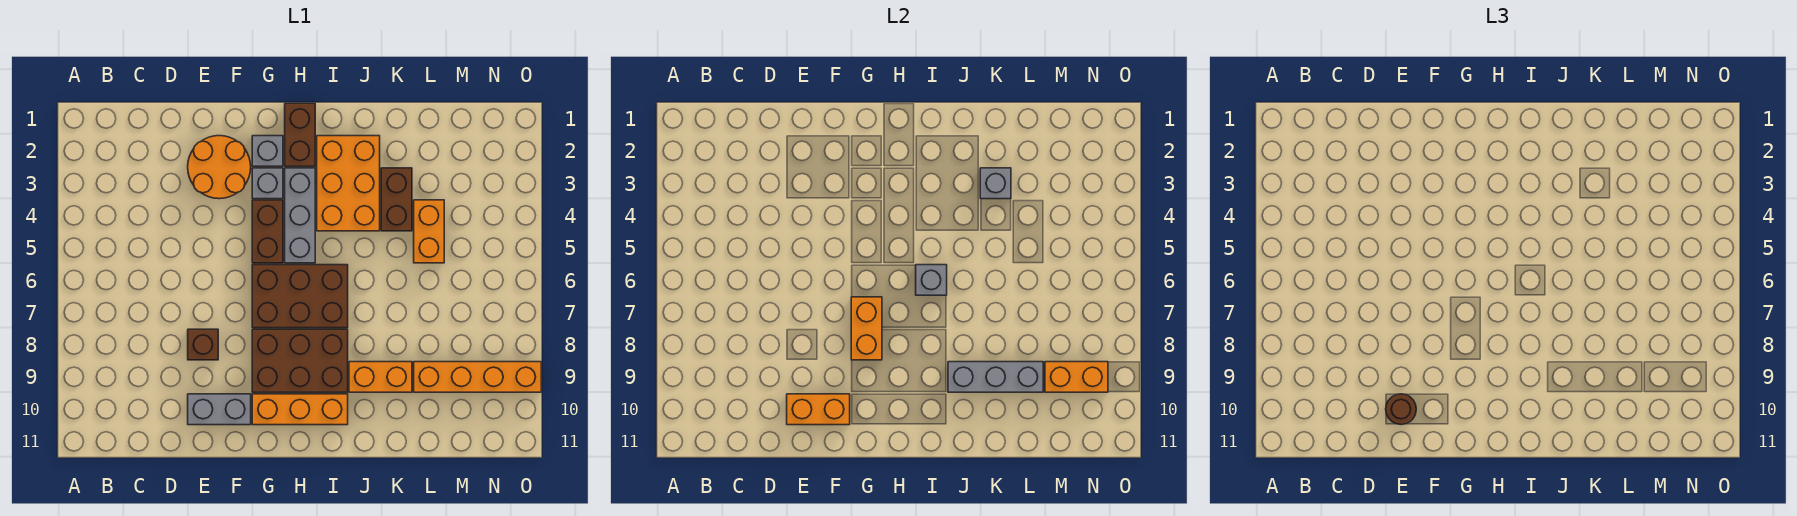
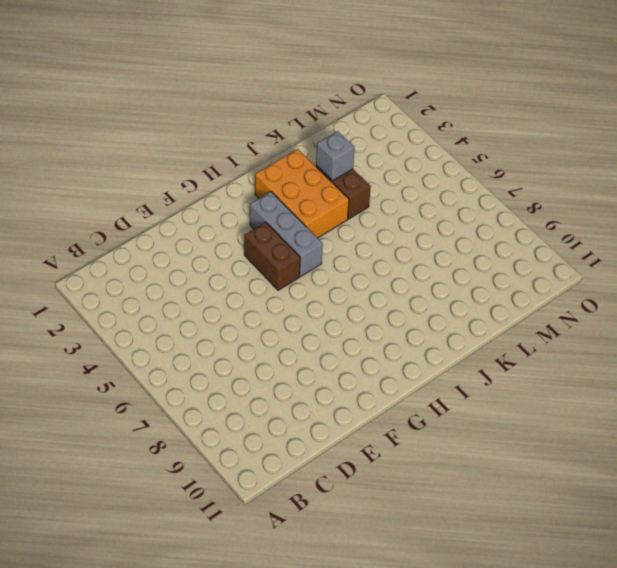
none -> orange round brick E2:F3 level 1
none -> brown brick E8 level 1
none -> grey brick E10:F10 level 1

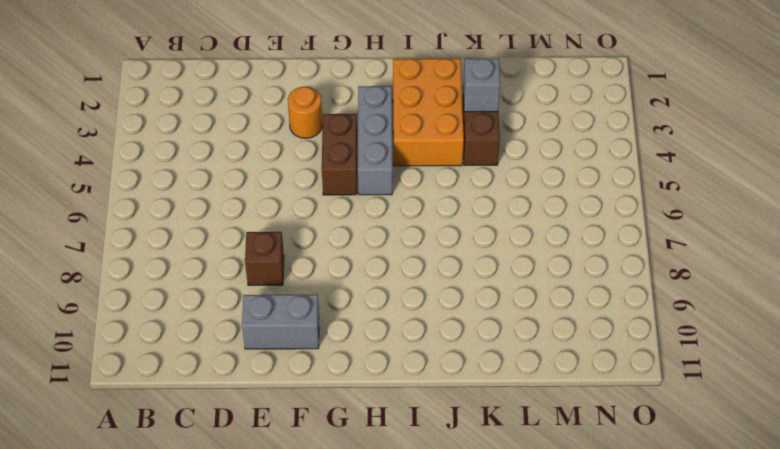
orange round brick F3 level 1 -> orange round brick E2:F3 level 1
none -> grey brick G2 level 1
none -> grey brick G3 level 1
none -> brown brick G6:I7 level 1

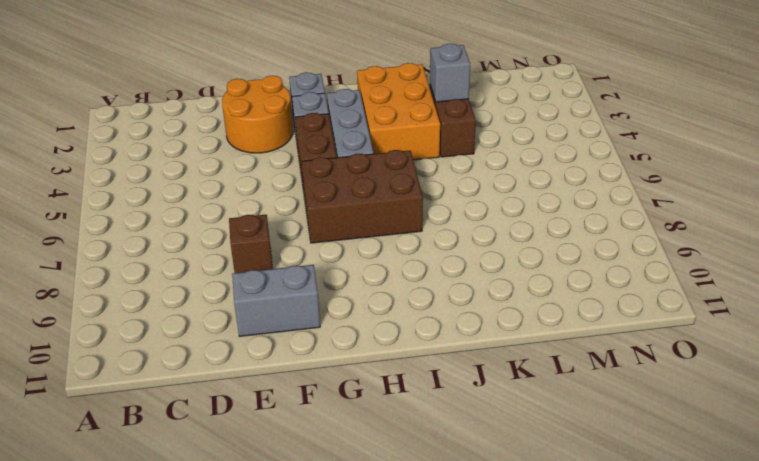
none -> brown brick G8:I9 level 1
none -> orange brick G10:I10 level 1
none -> brown brick H1:H2 level 1

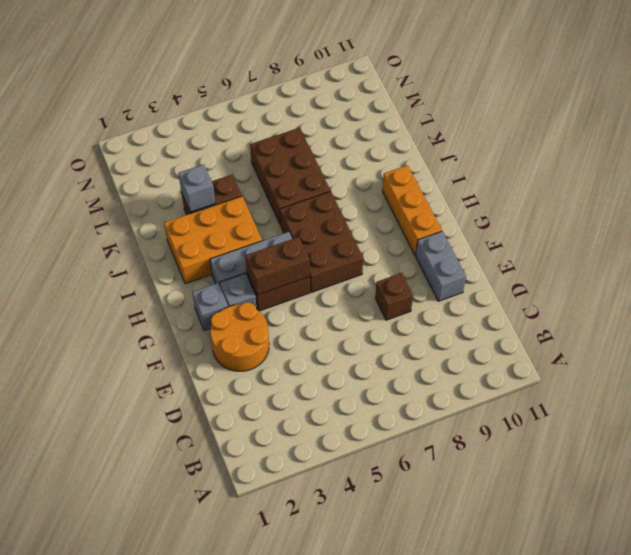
brown brick G4:G5 level 2 -> brown brick H1:H2 level 1
brown brick J6:L7 level 1 -> brown brick G8:I9 level 1
none -> orange brick J9:K9 level 1
none -> orange brick L4:L5 level 1
none -> orange brick L9:O9 level 1

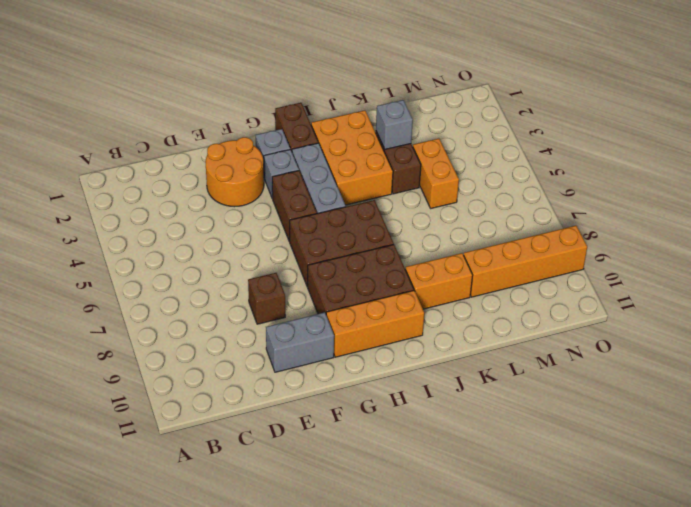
none -> orange brick E10:F10 level 2
none -> orange brick G7:G8 level 2
none -> grey brick I6 level 2

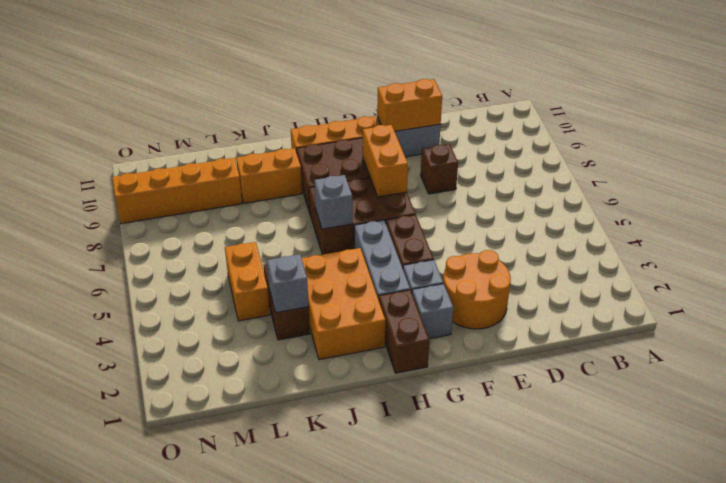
none -> grey brick J9:L9 level 2
none -> orange brick M9:N9 level 2
none -> brown round brick E10 level 3

